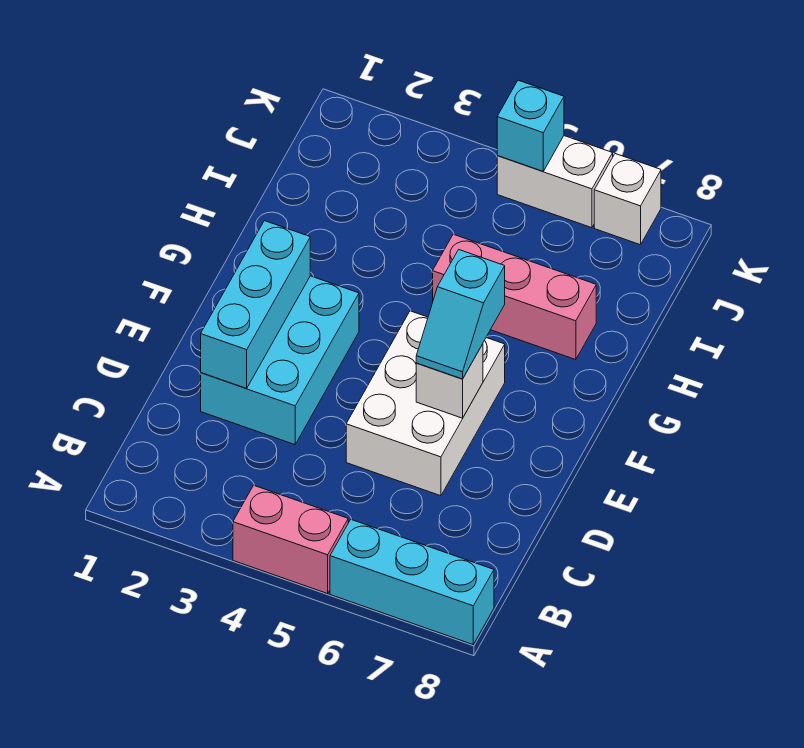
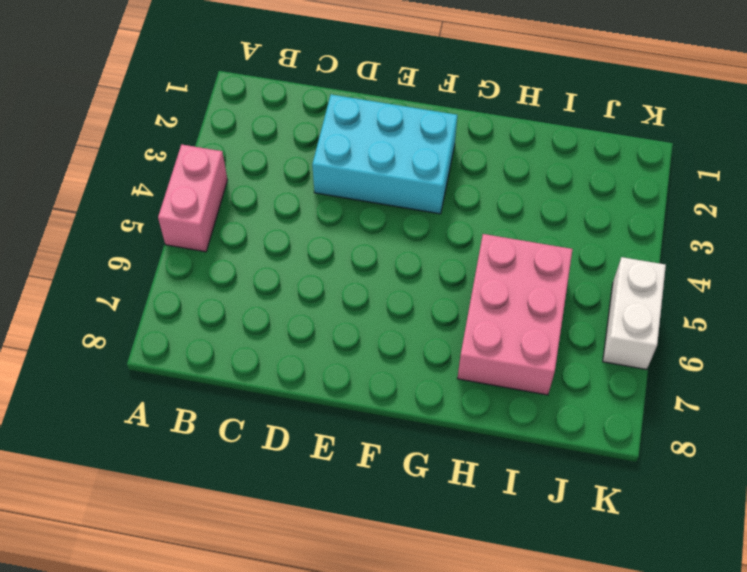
pink brick H5:I7 level 1 -> pink brick H5:H7 level 1
none -> cyan brick A6:A8 level 1
none -> white brick D5:F6 level 1

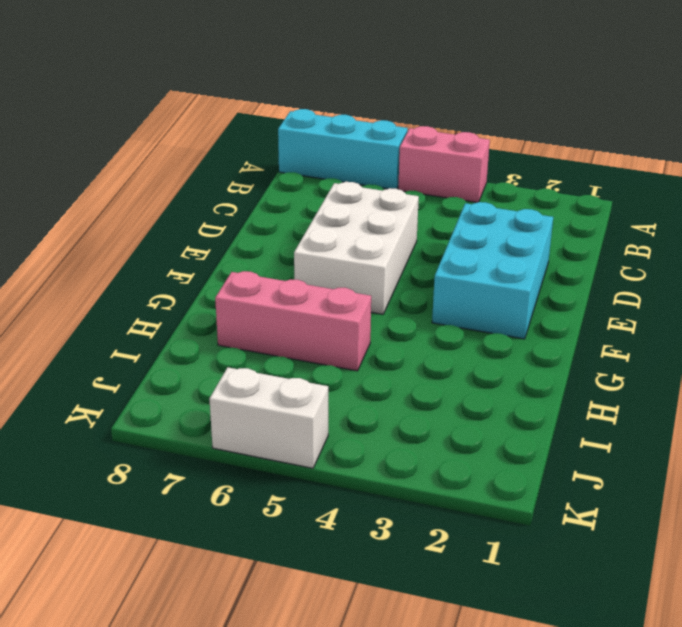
none -> white brick K7 level 1
none -> cyan brick D2:F2 level 2

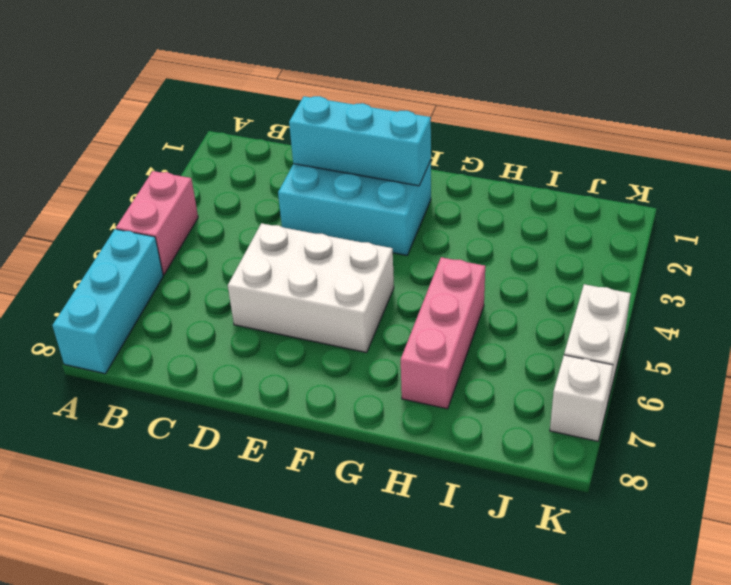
none -> white brick E6 level 2
none -> cyan brick K5 level 2

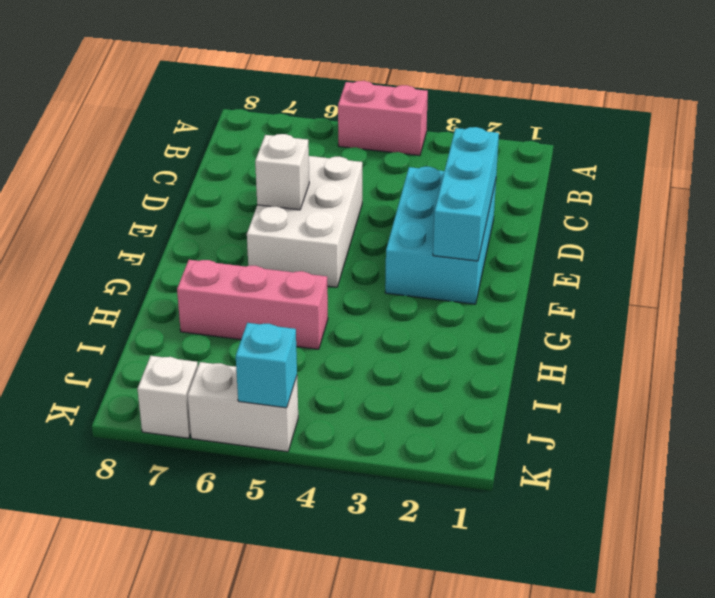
none -> cyan brick A6:A8 level 1
none -> cyan slope E6:F6 level 3 top F

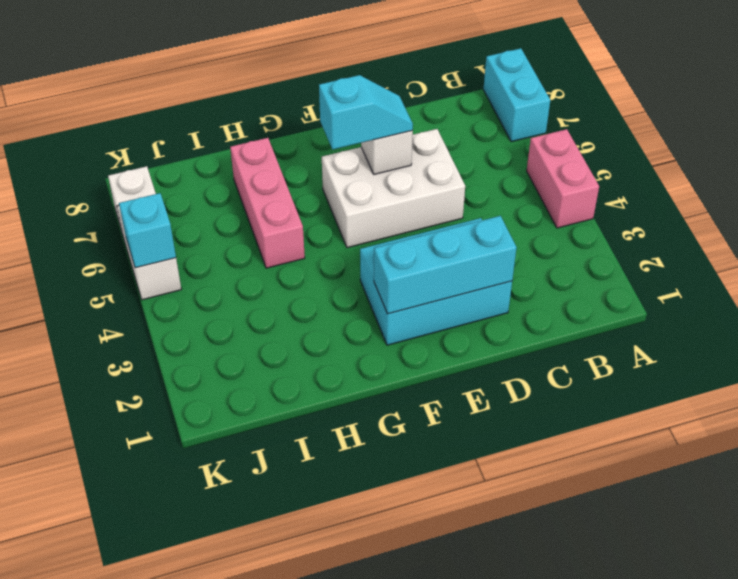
cyan brick A7:A8 level 1 -> cyan brick A6:A8 level 1

